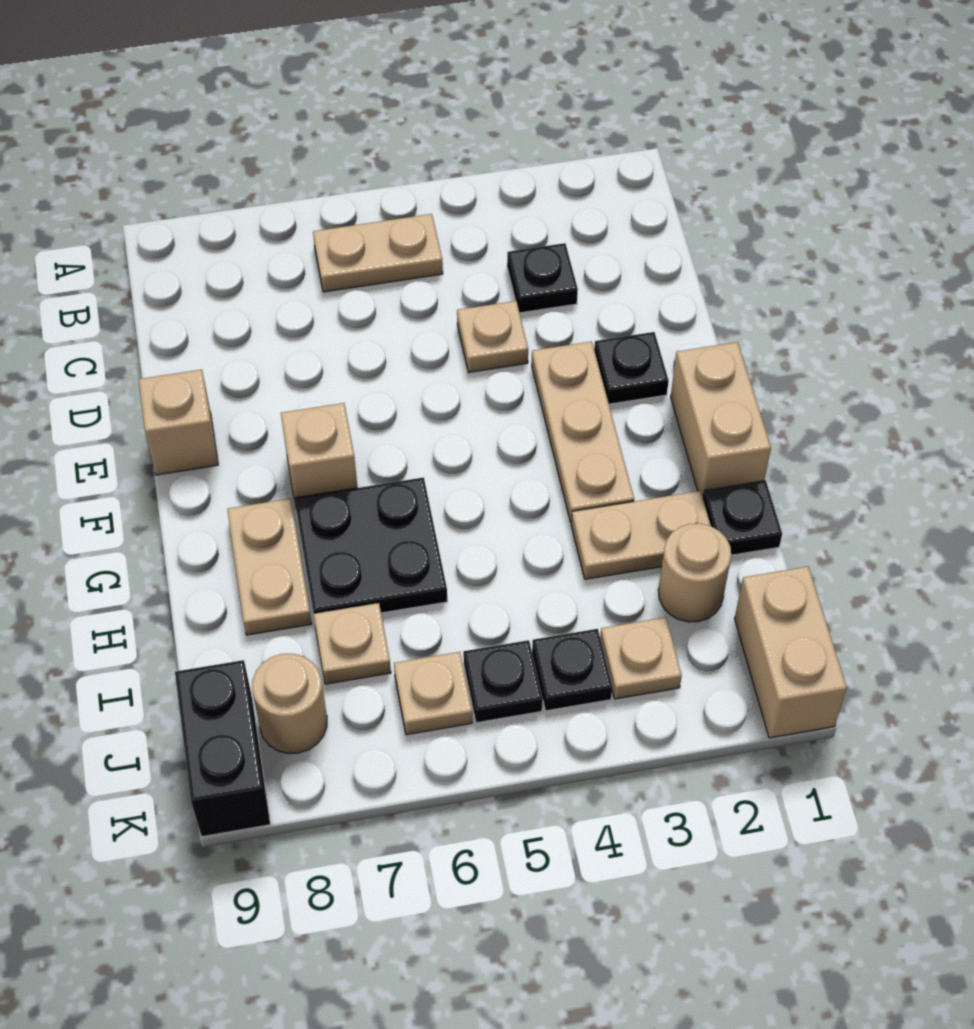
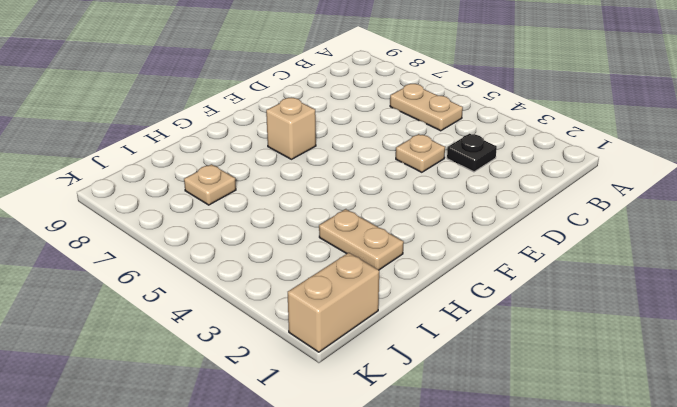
none -> black plate E2 level 1
none -> tan plate E3:G3 level 1
none -> tan brick E9 level 1

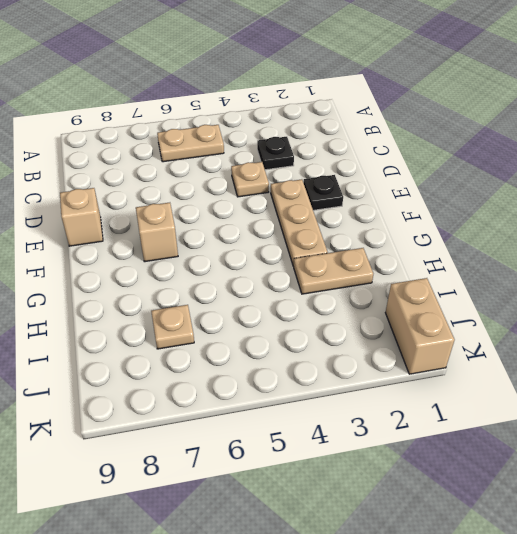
none -> tan brick F1:G1 level 1
none -> black plate G6:H7 level 1
none -> tan plate G8:H8 level 1

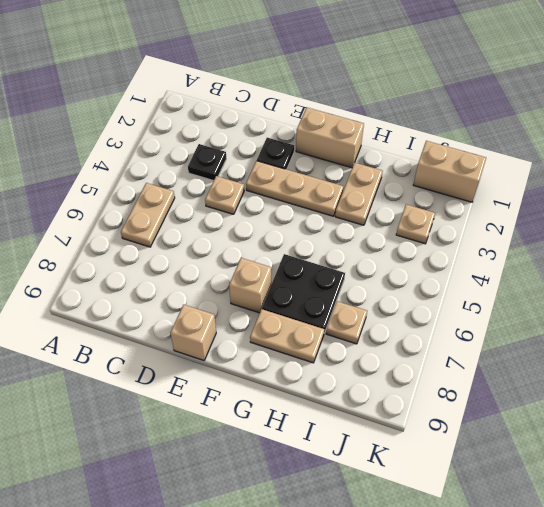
none -> black plate H1 level 1
none -> tan round brick I2 level 1
none -> black plate J4 level 1

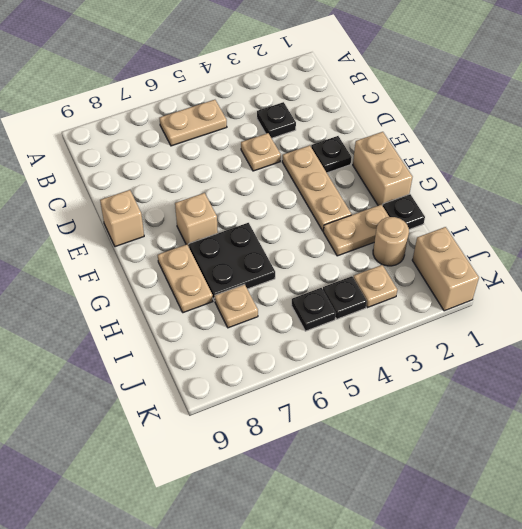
none -> tan plate J6 level 1
none -> tan round brick J8 level 1
none -> black brick J9:K9 level 1

